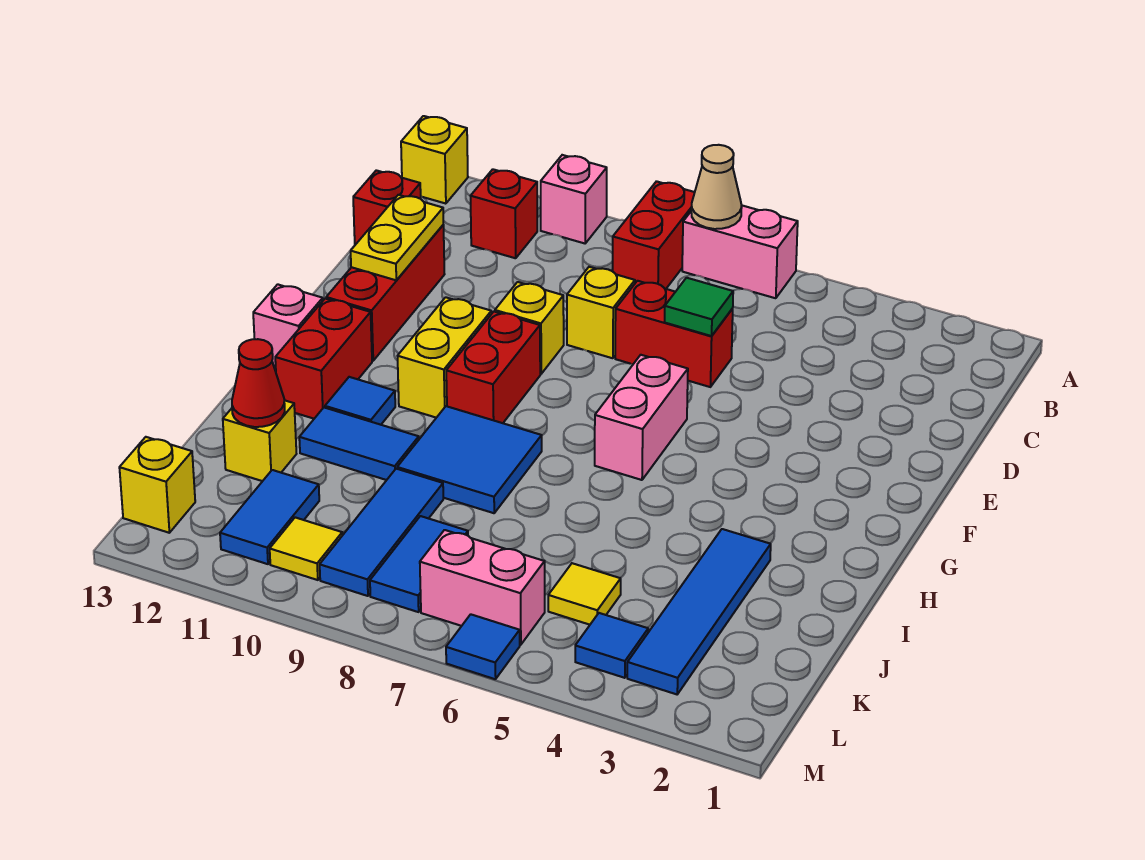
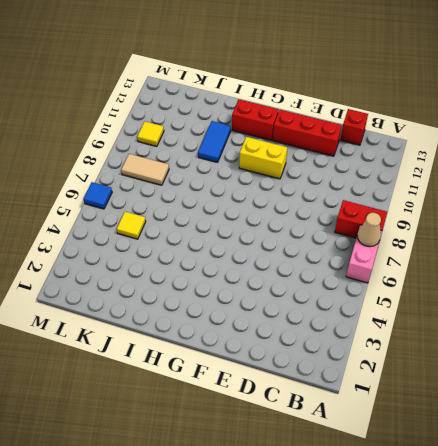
tan tile K8:L8 level 1 -> blue tile K8:L8 level 1
none -> pink brick A10 level 1
none -> yellow brick A13 level 1
none -> red brick B11 level 1
none -> red brick D6:D7 level 1

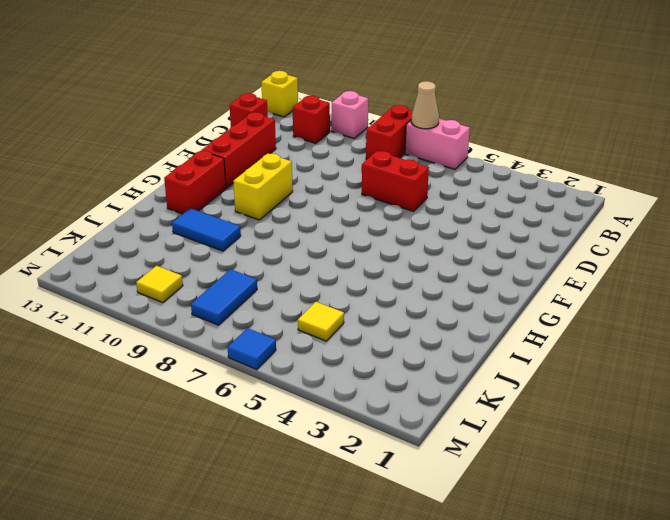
none -> yellow brick D8 level 1
none -> yellow brick E9 level 1
none -> pink brick F6:G6 level 1
none -> red brick F9:G9 level 1

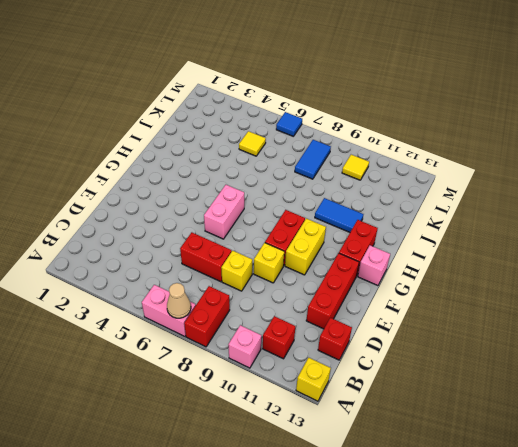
none -> blue tile H8:I9 level 1
none -> blue tile H11 level 1
none -> blue tile I3:L3 level 1
none -> blue tile J9:L9 level 1

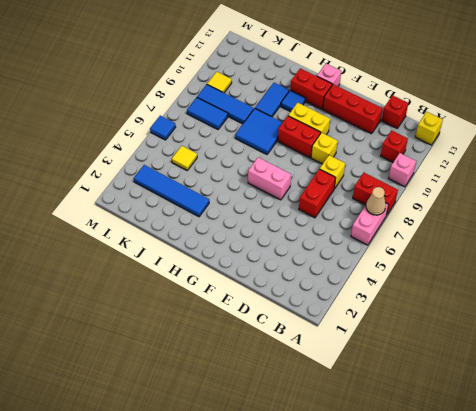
none -> yellow brick J12 level 1
none -> blue tile K11:L11 level 1
none -> blue tile L4 level 1
none -> pink brick L6:L7 level 1

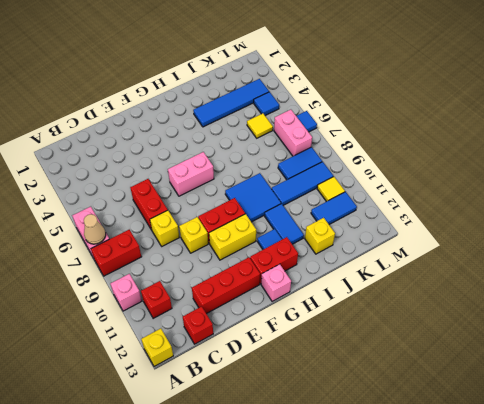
none -> yellow brick L13 level 1
none -> green tile D6 level 2
none -> yellow plate D12:E12 level 2
none -> red cone J12 level 2

